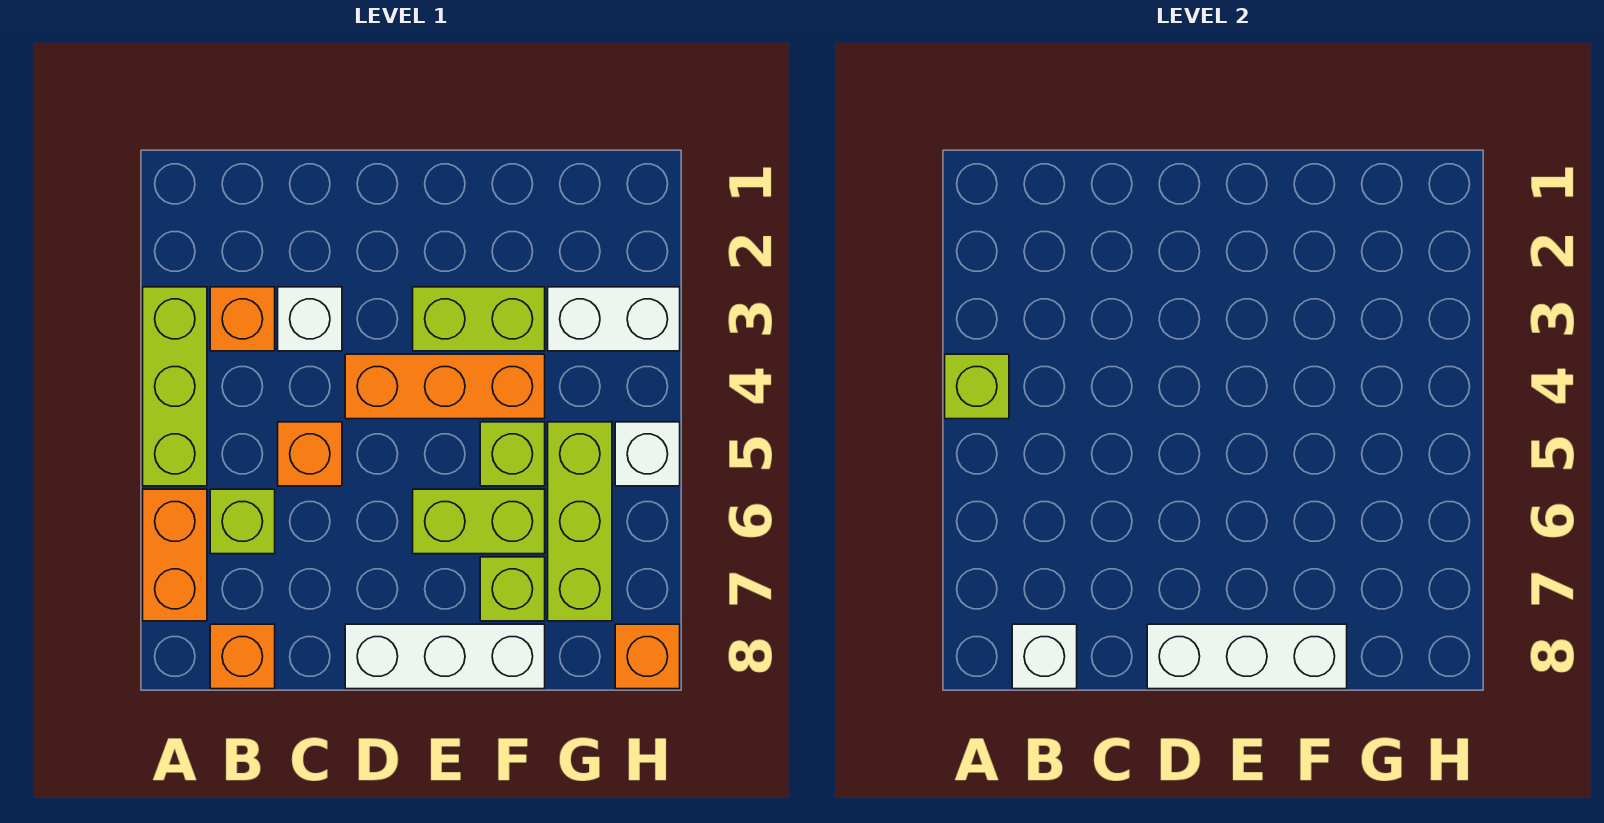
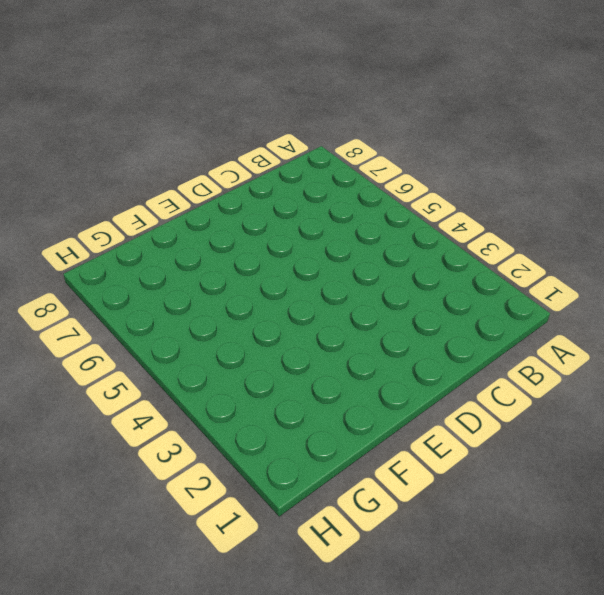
none -> lime brick A3:A5 level 1
none -> orange brick A6:A7 level 1
none -> orange brick B3 level 1

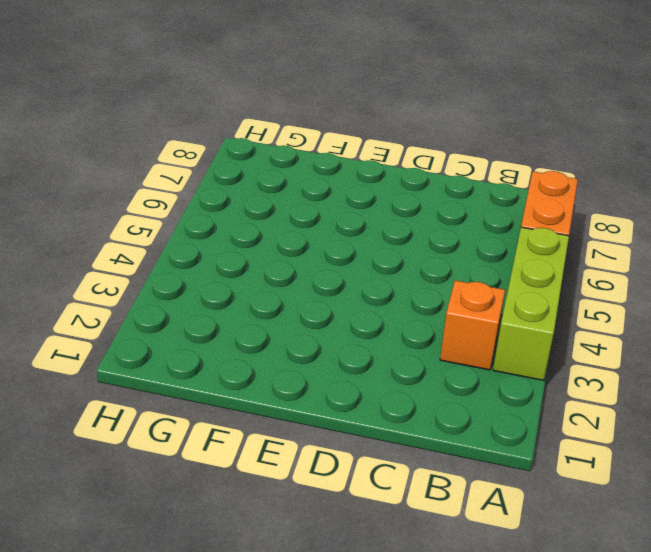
none -> lime brick B6 level 1
none -> orange brick B8 level 1
none -> white brick C3 level 1

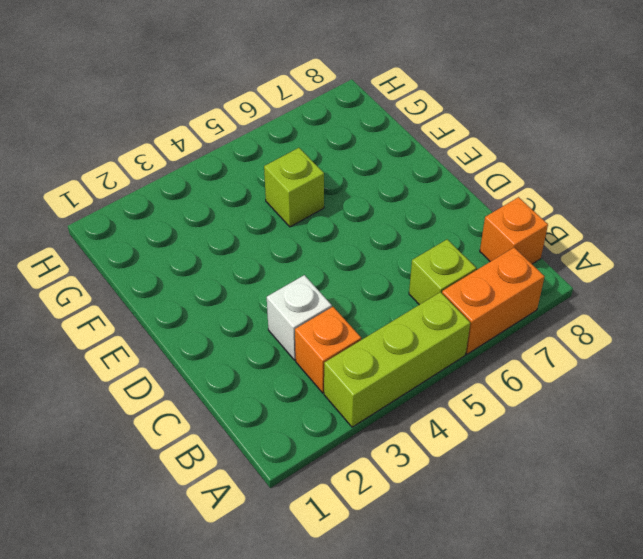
none -> orange brick C5 level 1
none -> orange brick D4:F4 level 1
none -> white brick D8:F8 level 1

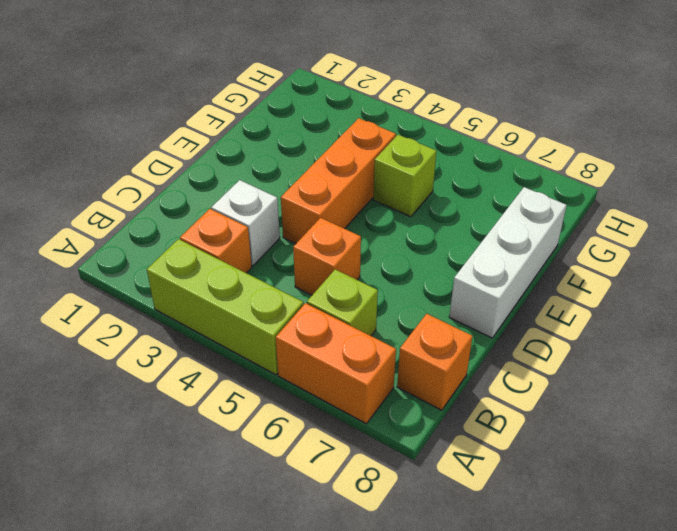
none -> lime brick E3:F3 level 1
none -> lime brick E6:F6 level 1
none -> lime brick F7 level 1

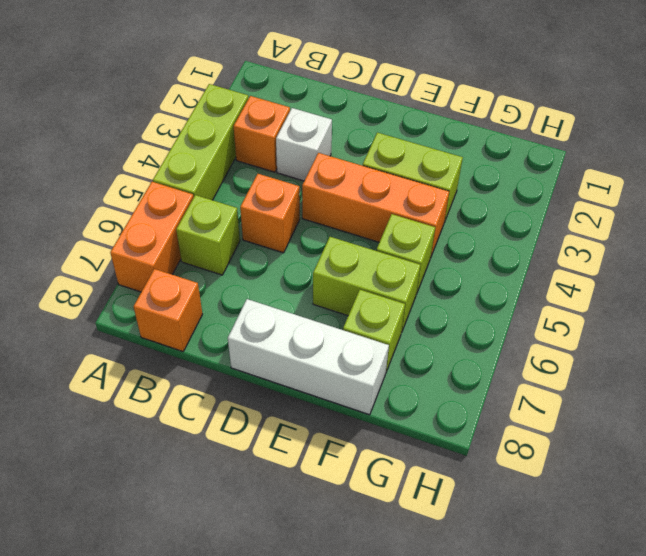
none -> white brick G3:H3 level 1
none -> lime brick G5:G7 level 1
none -> white brick H5 level 1

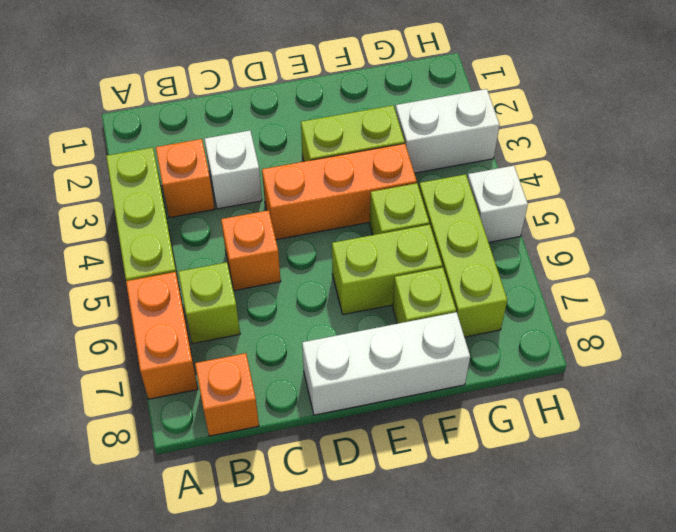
none -> orange brick H8 level 1
none -> lime brick A4 level 2
none -> white brick B8 level 2

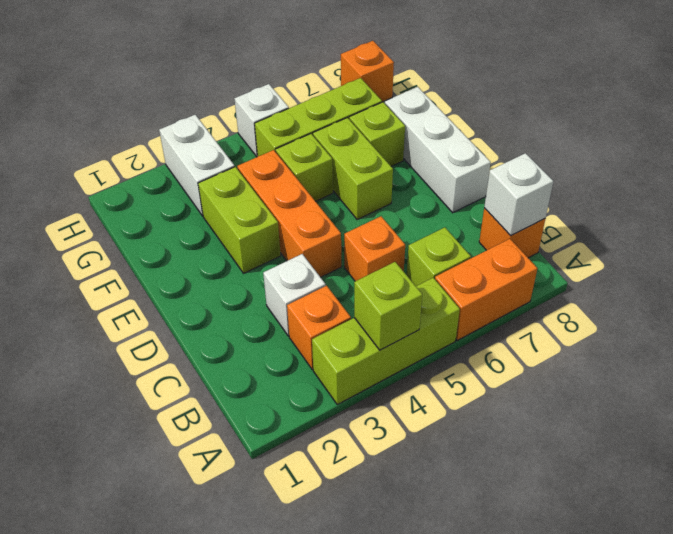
none -> white brick D8:F8 level 2

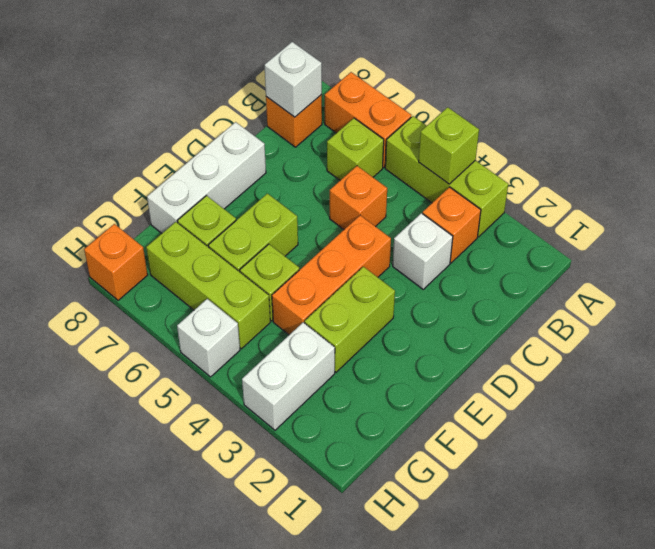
none -> white brick D8:F8 level 2

